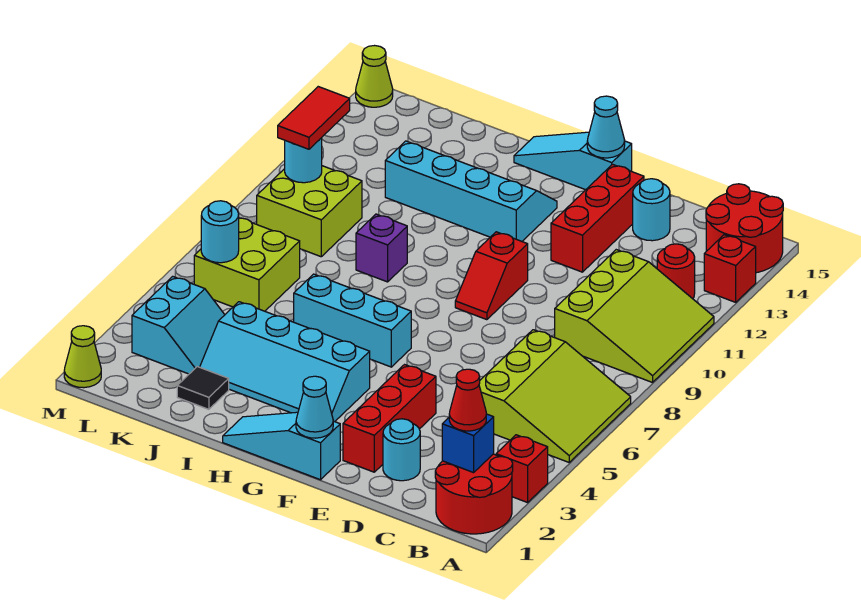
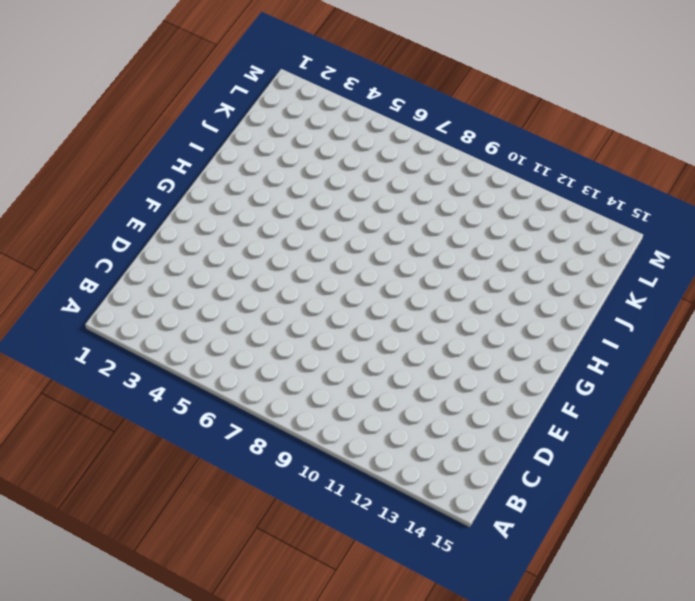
none -> red round brick A1:B2 level 1
none -> red brick A3 level 1
none -> lime slope A5:C7 level 1 top C
none -> lime slope A9:C11 level 1 top C

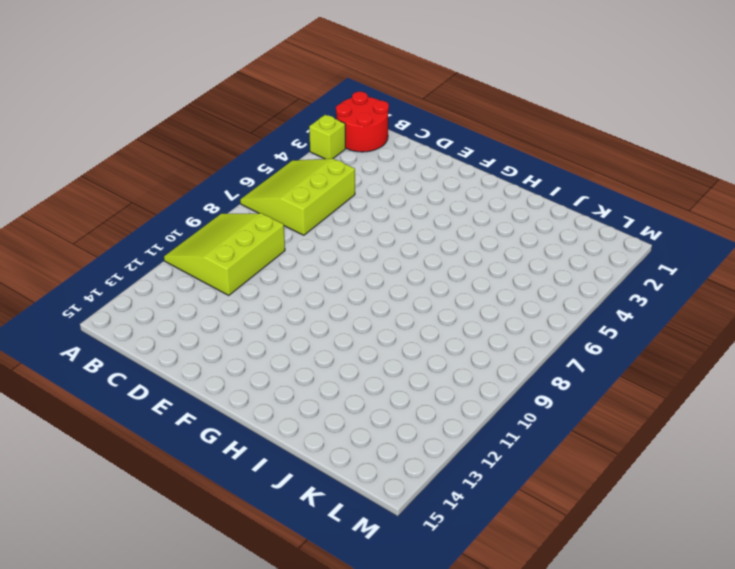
lime brick A3 level 1 -> red brick A3 level 1
none -> red brick A13 level 1
none -> red round brick A14:B15 level 1
none -> red round brick B12 level 1
none -> cyan round brick D2 level 1

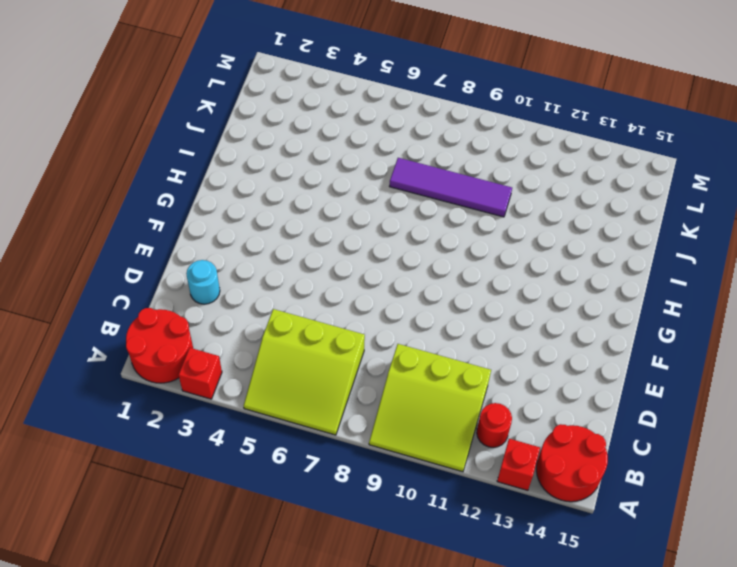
purple tile J7:J10 level 1 -> none
none -> cyan round brick D14 level 1
none -> red brick E2:E4 level 1
none -> red brick E12:E14 level 1
none -> cyan slope F1:H1 level 1 top F

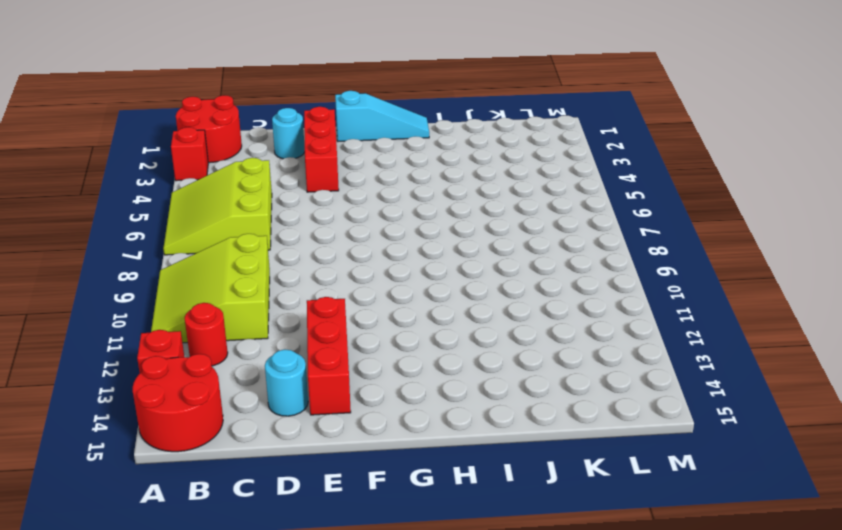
none -> red slope F9:F10 level 1 top 10
none -> cyan slope F15:H15 level 1 top F
none -> cyan slope G3:J4 level 1 top 4
none -> cyan brick G6:I6 level 1

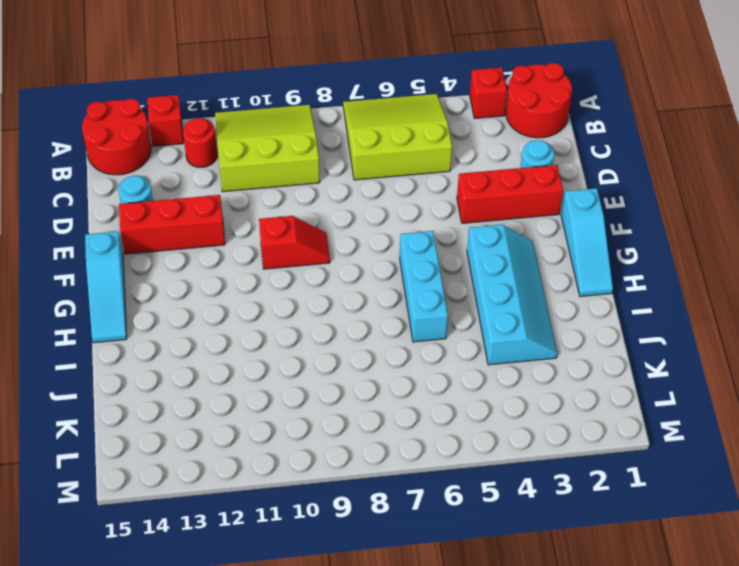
none -> cyan slope G12:J13 level 1 top 12
none -> purple brick I9 level 1
none -> black tile J2 level 1
none -> cyan slope K3:L4 level 1 top L

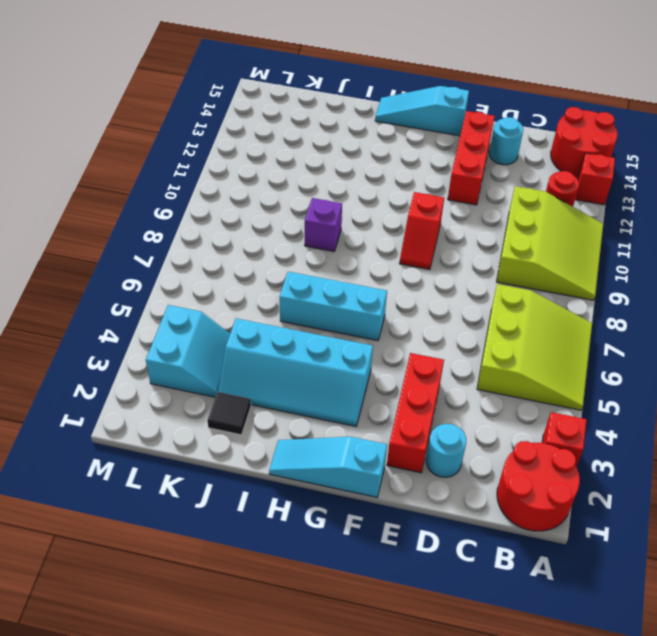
none -> cyan slope G12:J13 level 1 top 12
none -> lime brick K6:L7 level 1
none -> lime brick K9:L10 level 1
none -> lime cone M1 level 1

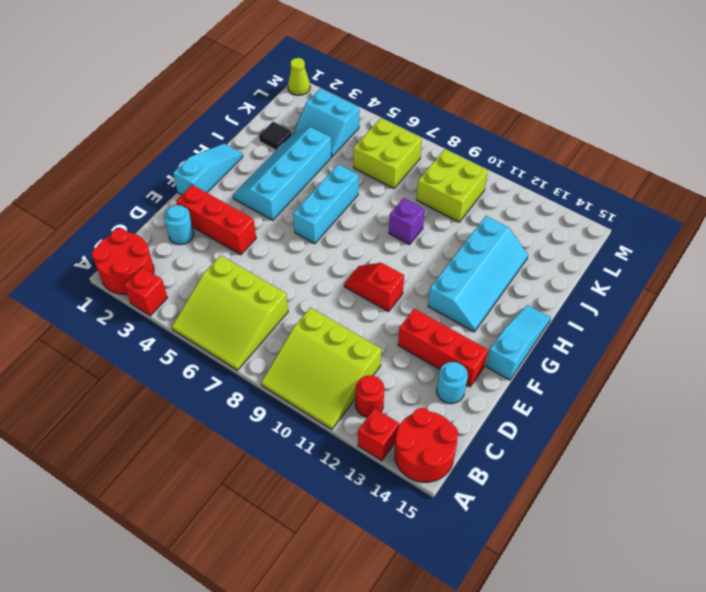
none -> lime cone M15 level 1
none -> blue brick B2 level 2
none -> cyan cone F1 level 2
none -> cyan cone F15 level 2

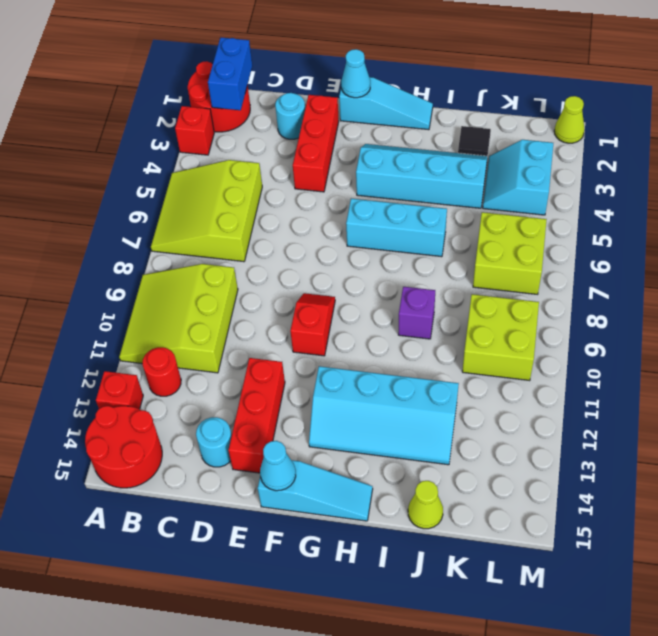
blue brick B1:B2 level 2 -> blue brick B2 level 2
lime cone J15 level 1 -> lime cone M15 level 1
none -> cyan round brick L6 level 2
none -> cyan round brick L10 level 2
none -> red cone B2 level 3
none -> red tile L10:L11 level 3

